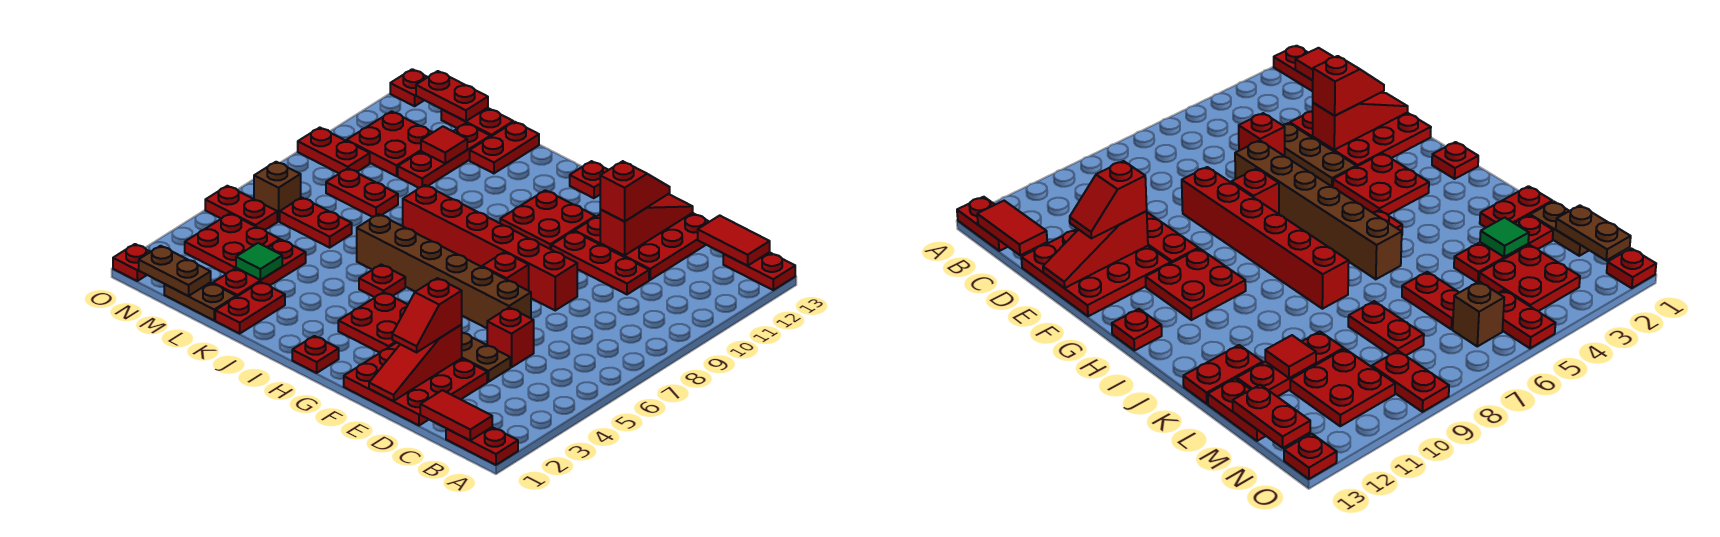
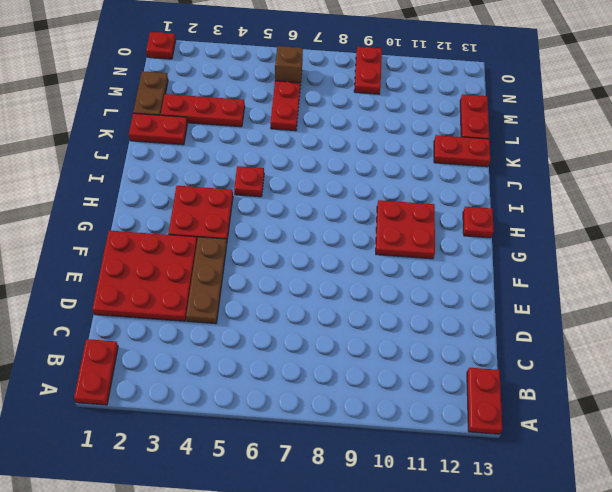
none -> red brick D5 level 1
none -> red plate D10:F10 level 1
none -> red plate D11:F13 level 1
none -> brown brick E6:J6 level 1

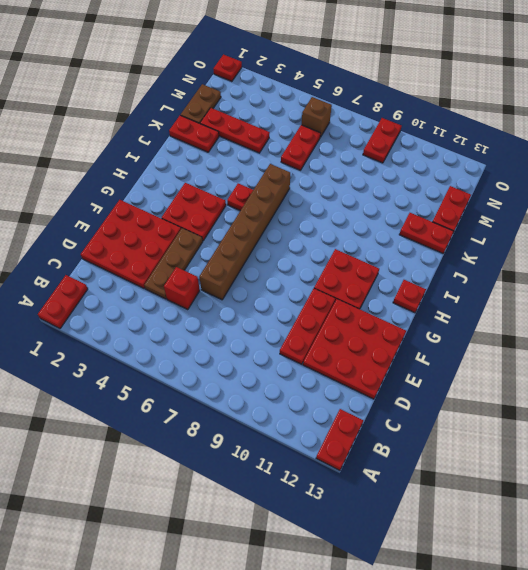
none -> red brick E8:J8 level 1
none -> red brick F7 level 1
none -> red plate H1 level 1
none -> red plate L8:M8 level 1

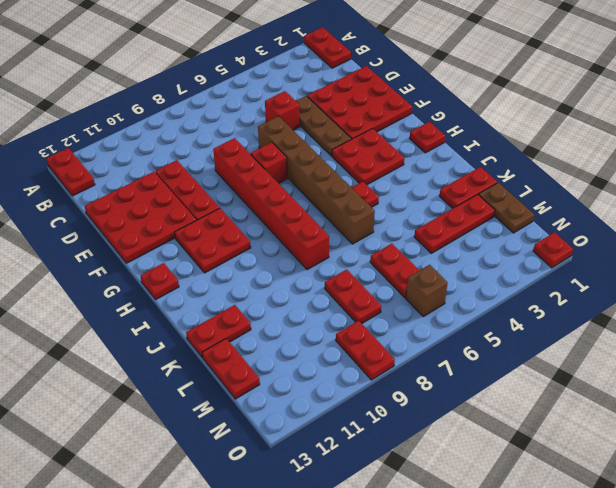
none -> red plate L10:L12 level 1
none -> red plate M3:N4 level 1
none -> red plate M10:N11 level 1
none -> red plate N5:O5 level 1

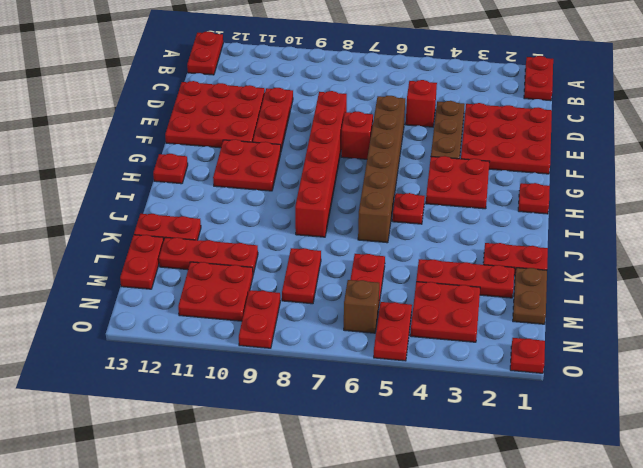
none -> red plate O13 level 1
none -> red tile B1:C1 level 2
none -> red tile B13:C13 level 2
none -> red slope E1:E3 level 2 top 3

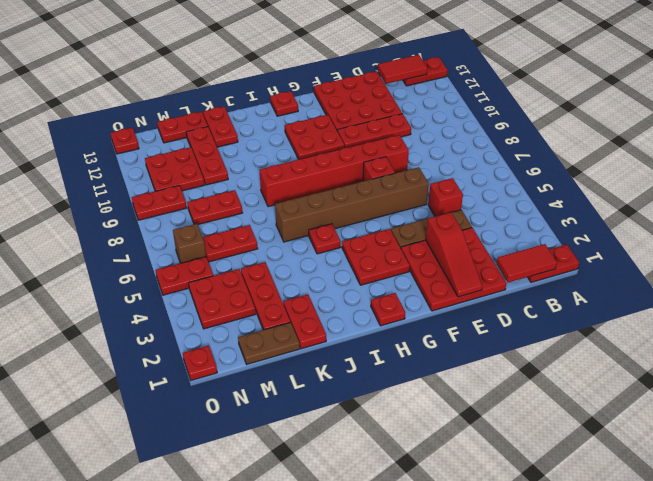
none -> red slope E11:E13 level 2 top 11
none -> green tile L3 level 2
none -> red tile L11 level 2
none -> brown plate M1:N1 level 2

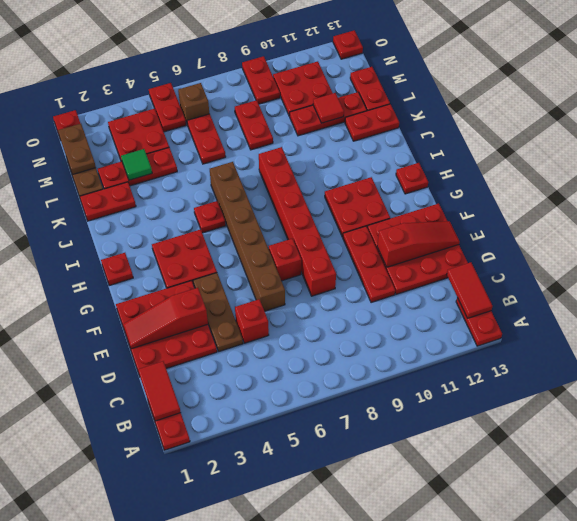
none -> red plate M13:N13 level 2
none -> red slope E2:E3 level 3 top 3
none -> red slope E11:E12 level 3 top 11

